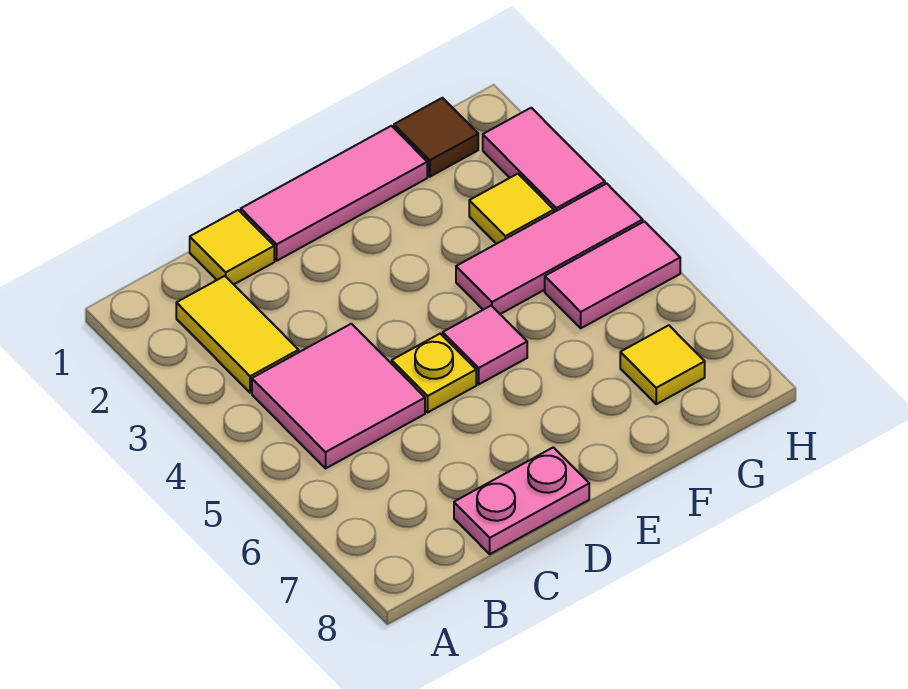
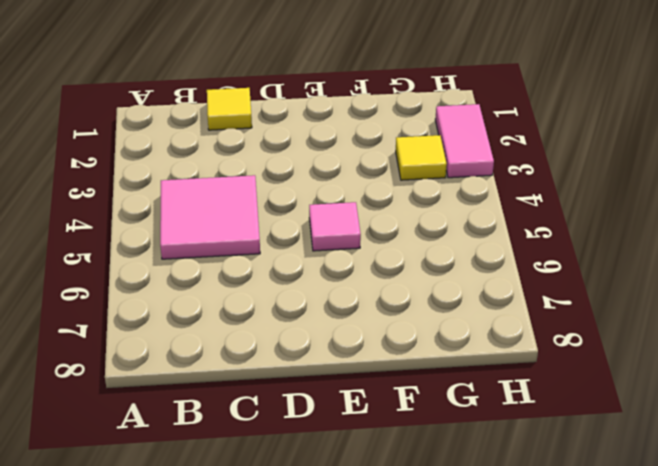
none -> yellow tile B2:B3 level 1
none -> pink plate C8:D8 level 1
none -> pink tile D1:F1 level 1

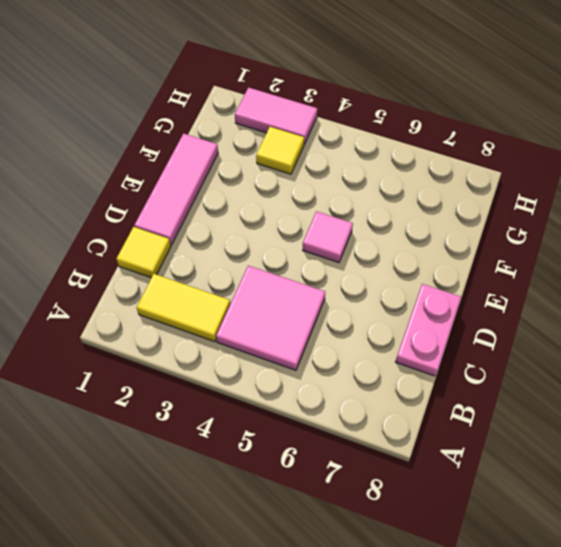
none -> yellow plate D5 level 1
none -> pink tile F4:H4 level 1
none -> brown tile G1 level 1

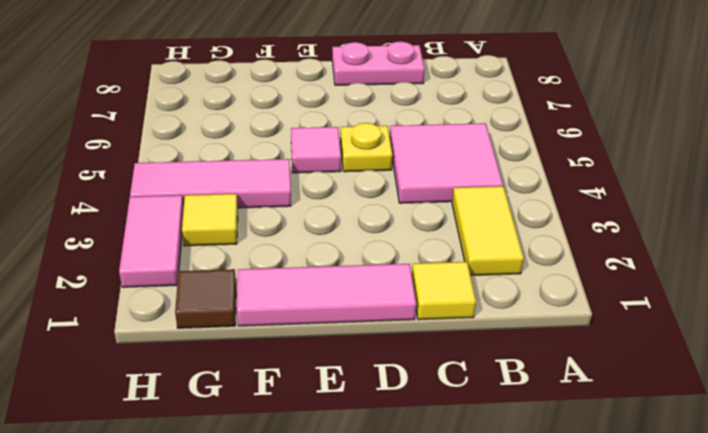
none -> pink tile G5:H5 level 1
none -> yellow tile G7 level 1

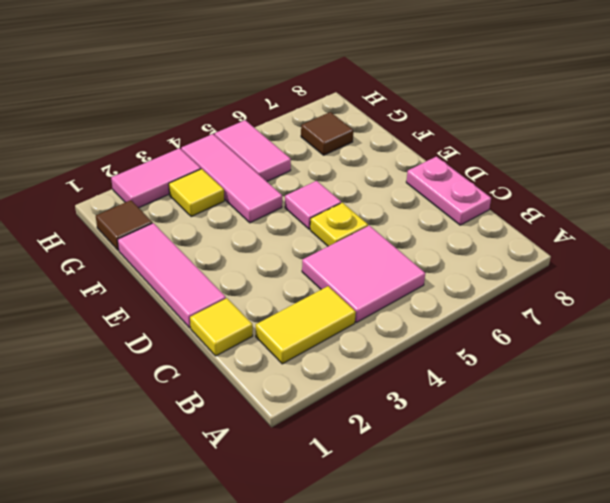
brown tile G7 level 1 -> yellow tile G7 level 1

